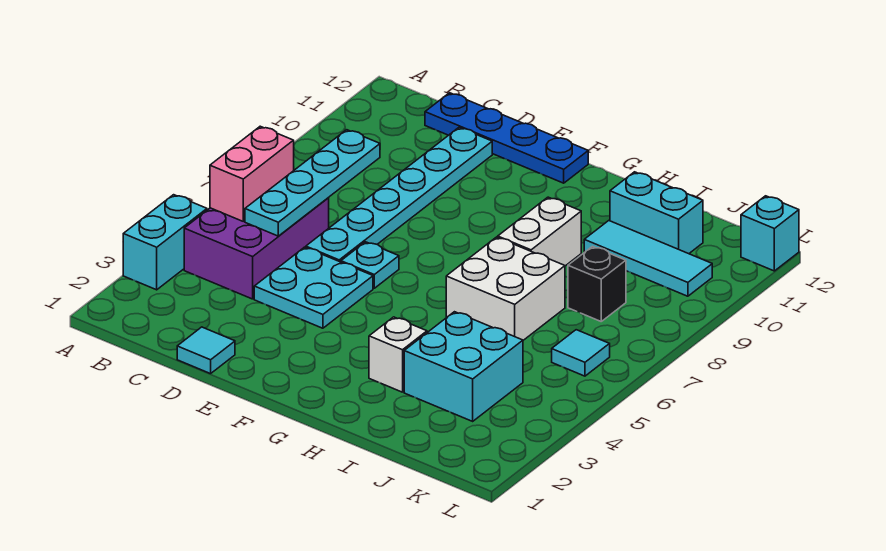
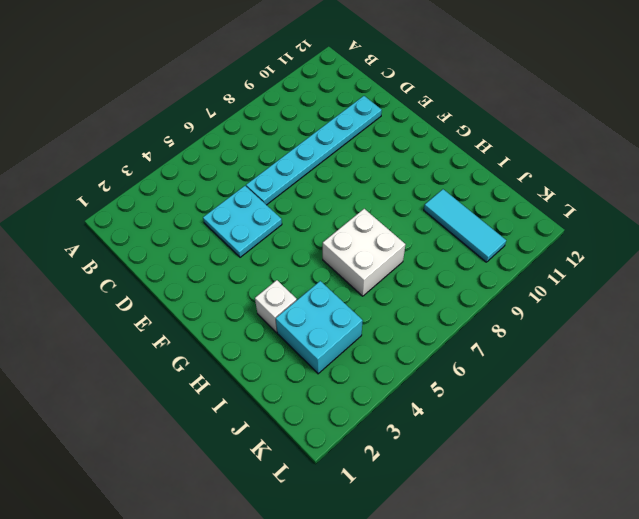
none -> cyan brick A3:A4 level 1
none -> purple brick B4:C6 level 1
none -> blue plate C12:F12 level 1

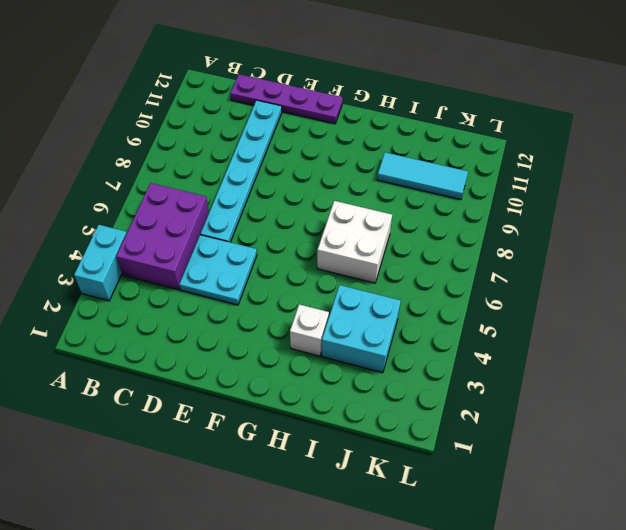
purple plate C12:F12 level 1 -> blue plate C12:F12 level 1
none -> cyan tile D1 level 1
none -> cyan plate E6 level 1
none -> white brick H8:H9 level 1

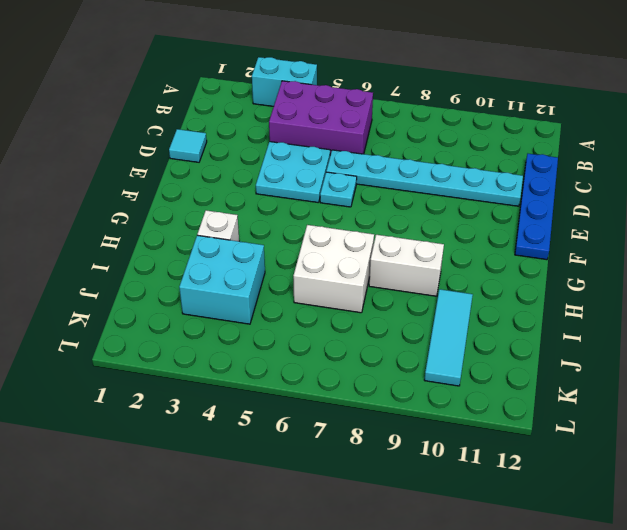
none -> cyan brick I11:J11 level 1
none -> black brick J8 level 1
none -> cyan tile K6 level 1

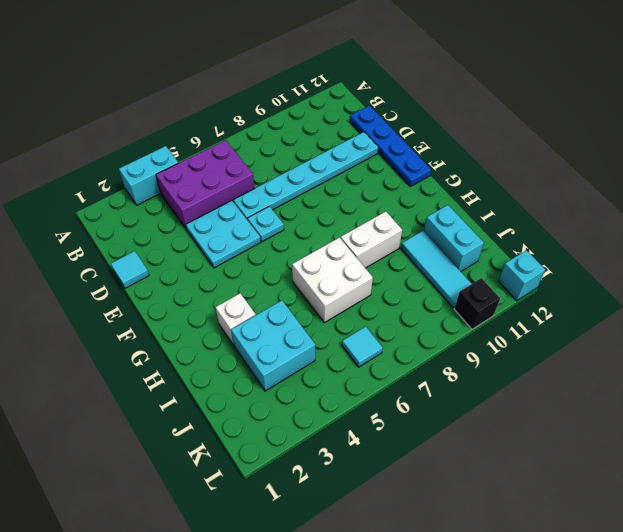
black brick L10 level 1 -> black brick J8 level 1
none -> pink brick B5:B6 level 2
none -> cyan plate C5:C8 level 2

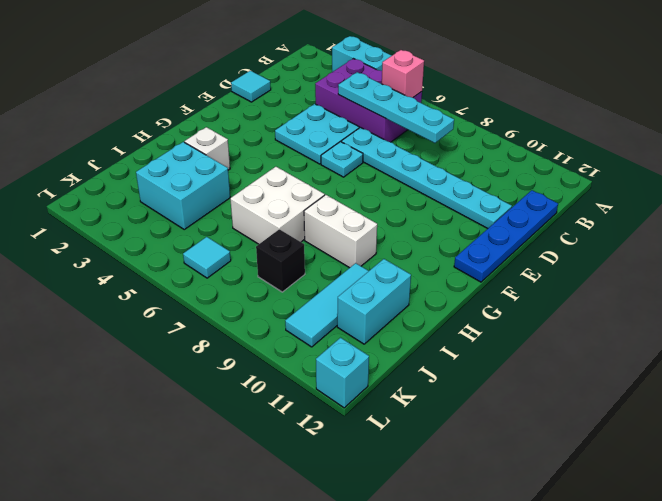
pink brick B6 level 2 -> pink brick B5:B6 level 2

